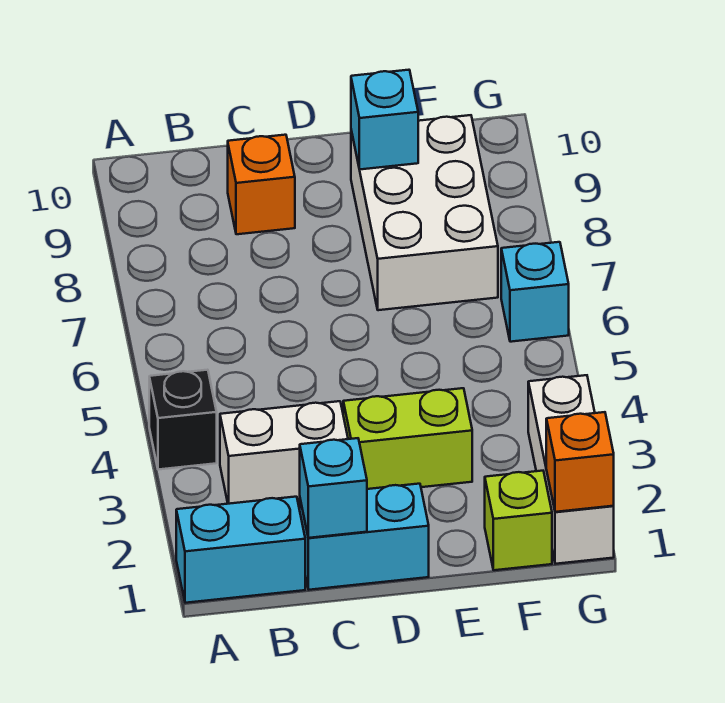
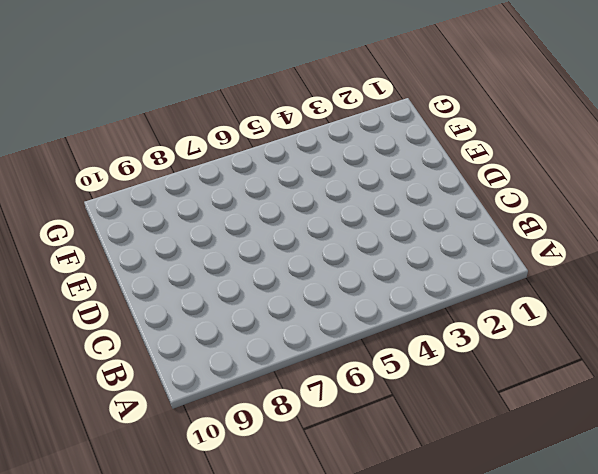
none -> cyan brick A1:B1 level 1
none -> black brick A4 level 1
none -> white brick B3:C3 level 1

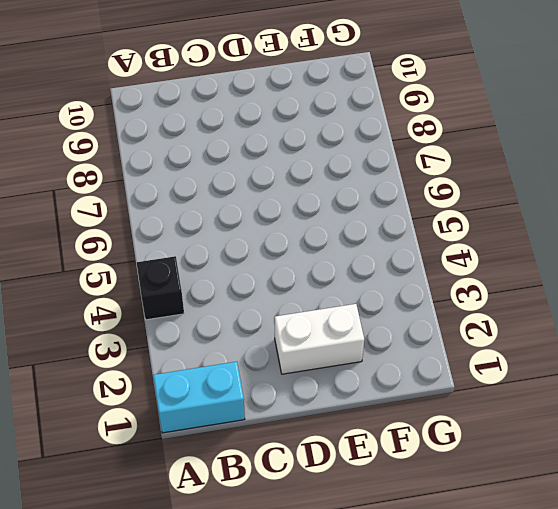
white brick D2:E2 level 1 -> white brick B3:C3 level 1
none -> cyan brick C1:D1 level 1
none -> orange brick C9 level 1
none -> lime brick D3:E3 level 1

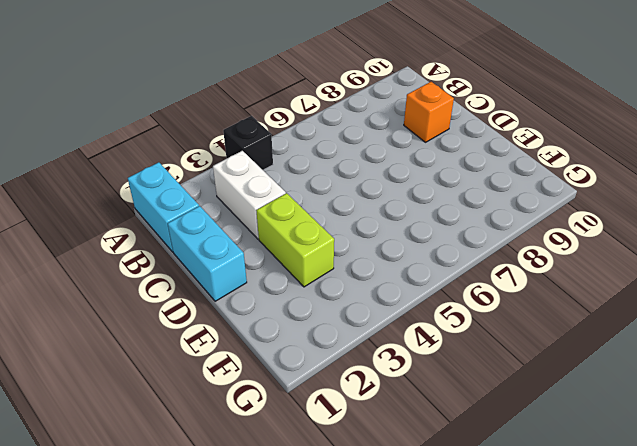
none -> white brick E7:F9 level 1
none -> lime brick F1 level 1
none -> white brick G1:G3 level 1

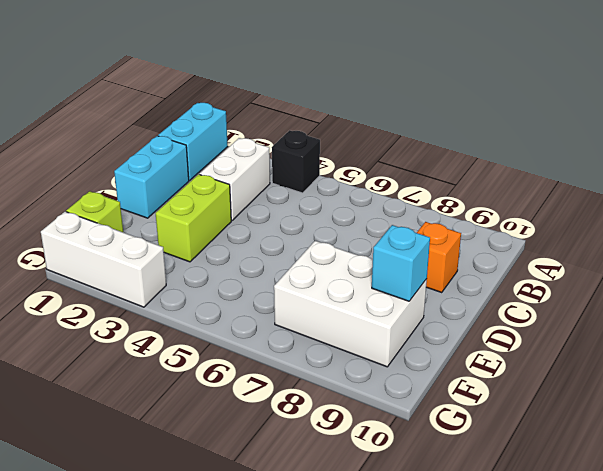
none -> cyan brick G6 level 1
none -> cyan brick C1 level 2
none -> orange brick G1 level 2

